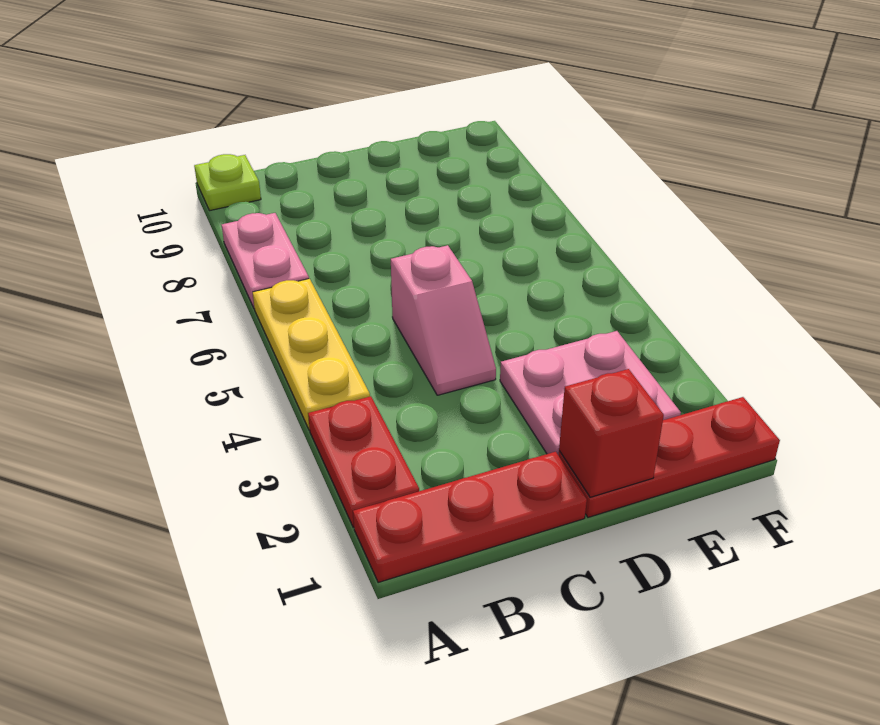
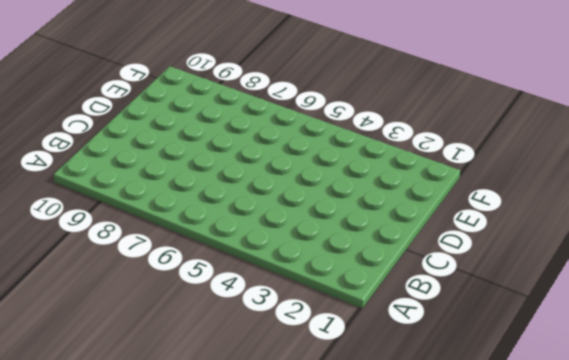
none -> red plate A1:C1 level 1
none -> red plate A2:A3 level 1

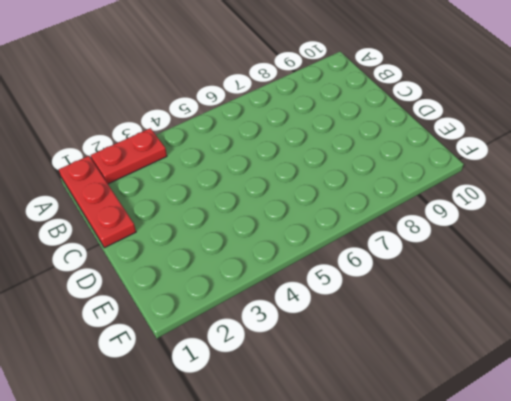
none -> yellow plate A4:A6 level 1
none -> pink plate A7:A8 level 1

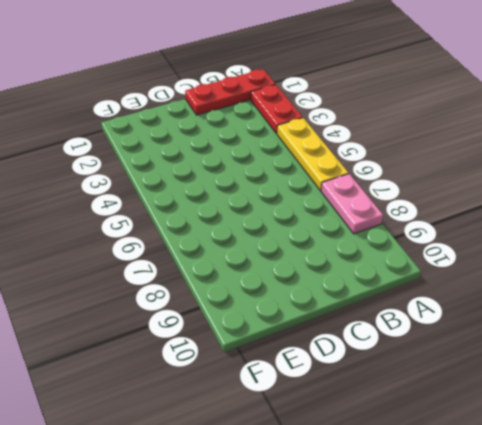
none -> lime plate A10 level 1
none -> pink slope C4:C5 level 1 top 5

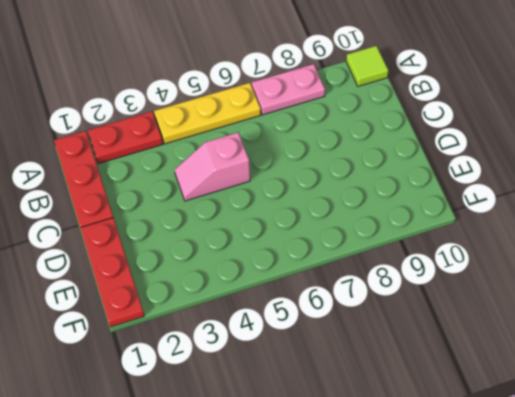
lime tile A10 level 1 -> lime plate A10 level 1
none -> pink plate D2:E3 level 1
none -> red brick D1 level 2

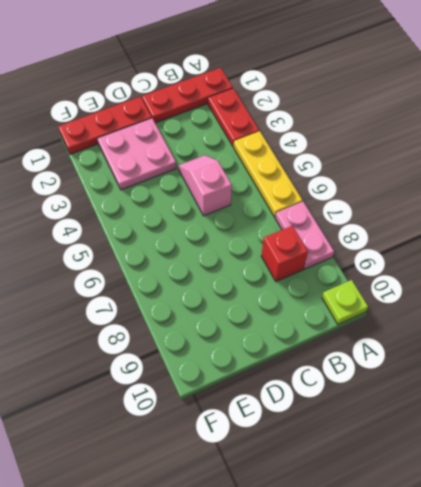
red brick B8 level 1 -> red brick D1 level 2

